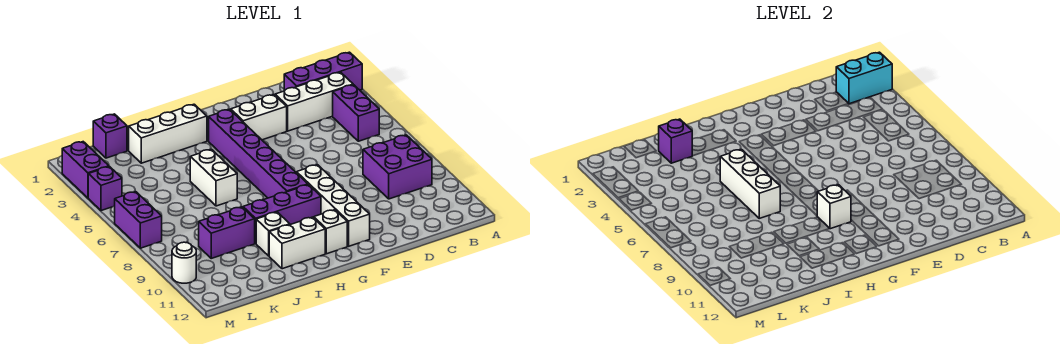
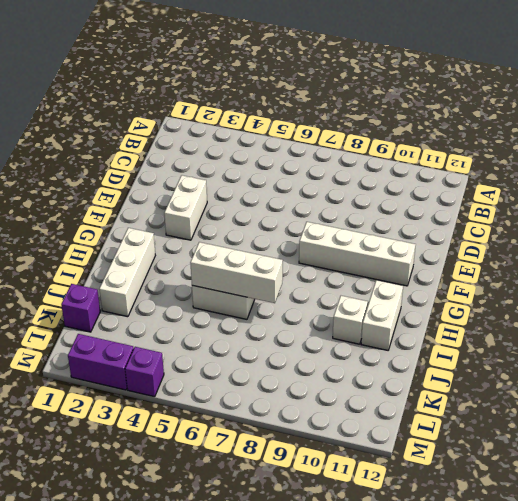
none -> purple brick A2:C2 level 1
none -> white brick B3:D3 level 1
none -> purple brick B4:B5 level 1

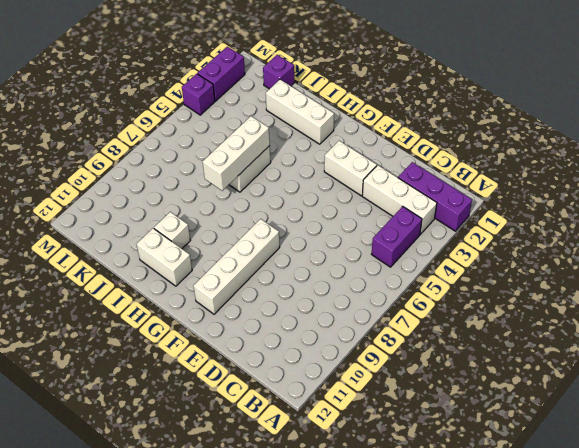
none -> purple brick B8:C9 level 1
none -> purple brick G3:G8 level 1
none -> purple brick G9:I9 level 1

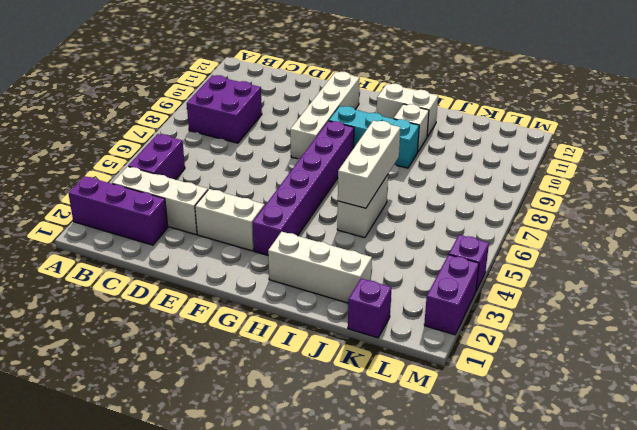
cyan brick G9:I9 level 1 -> purple brick G9:I9 level 1
none -> white brick G11 level 1
none -> purple brick J9:K9 level 1
none -> purple brick M6:M7 level 1

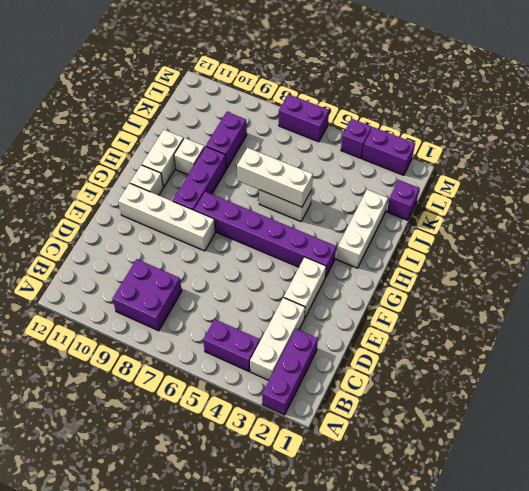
none -> white round brick M10 level 1
none -> cyan brick A2:B2 level 2
none -> white brick G9 level 2

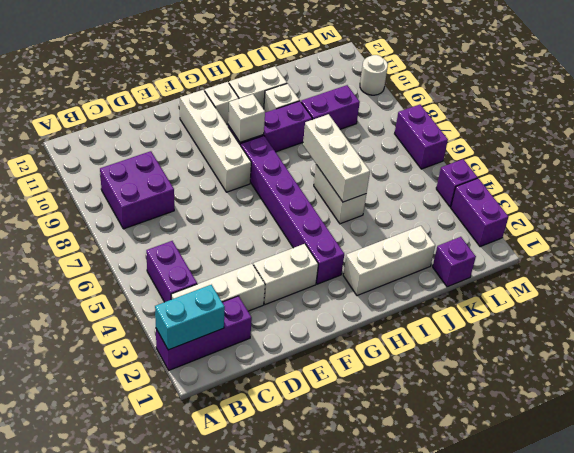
none -> purple brick J2 level 2

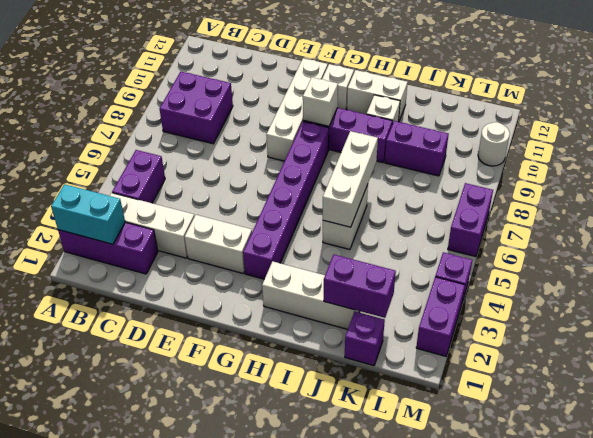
purple brick J2:K2 level 2 -> purple brick J2 level 2

